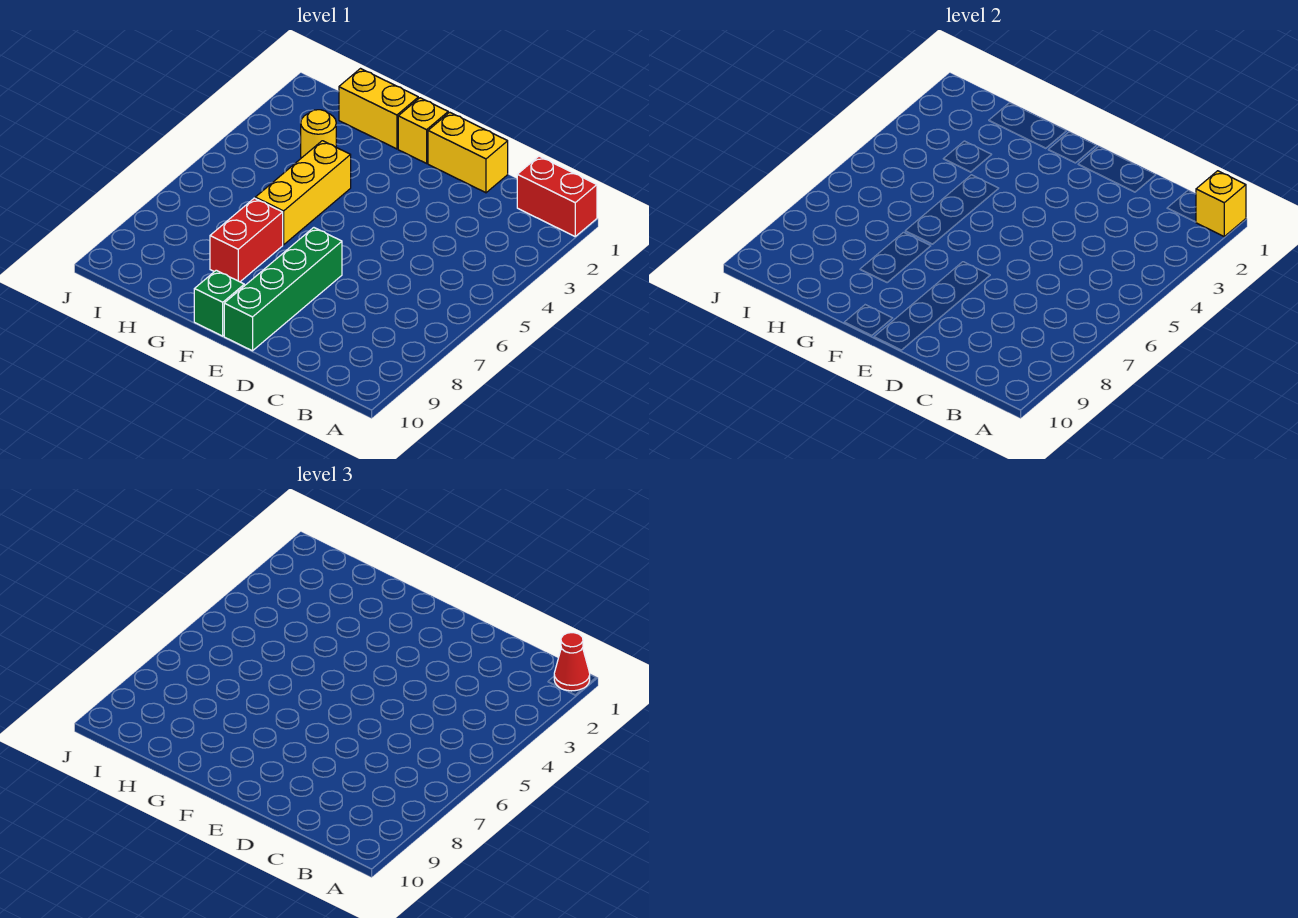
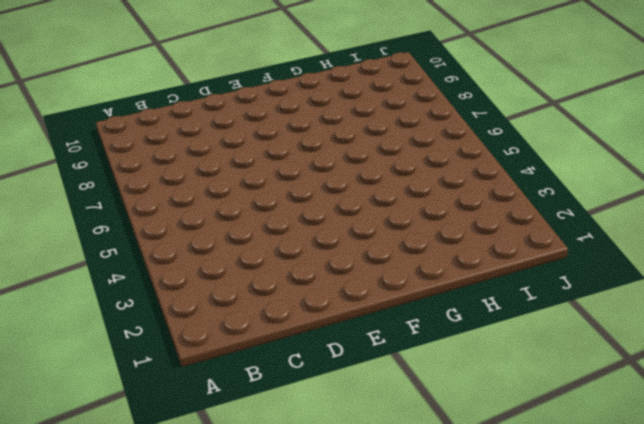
none -> red brick A1:B1 level 1
none -> yellow brick D1:E1 level 1

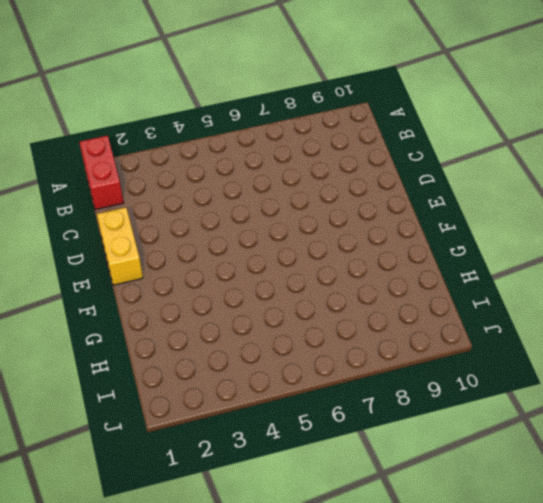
none -> green brick E7:E10 level 1
none -> yellow brick F1 level 1

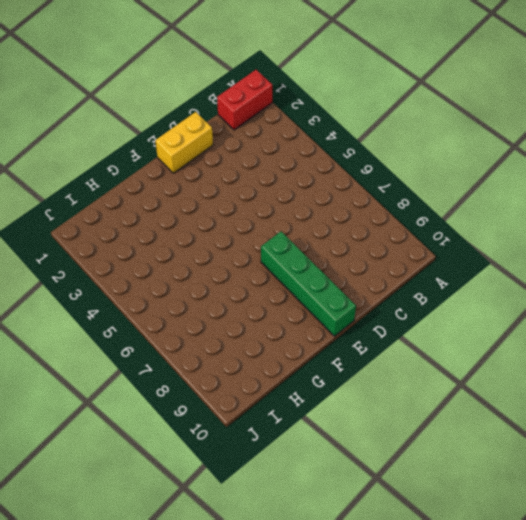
none -> yellow brick F1 level 1
none -> green brick F10 level 1

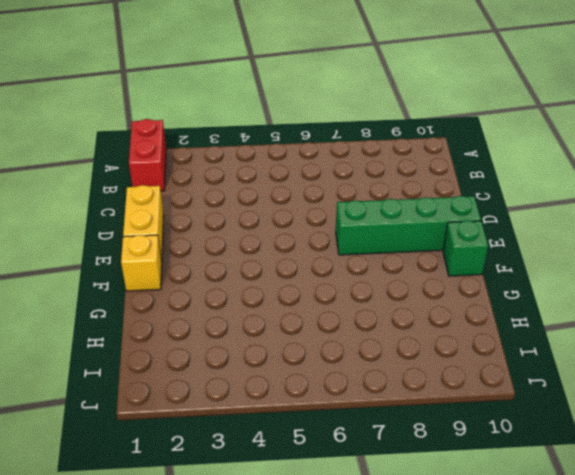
none -> yellow brick G1:H1 level 1
none -> yellow brick G4:G6 level 1

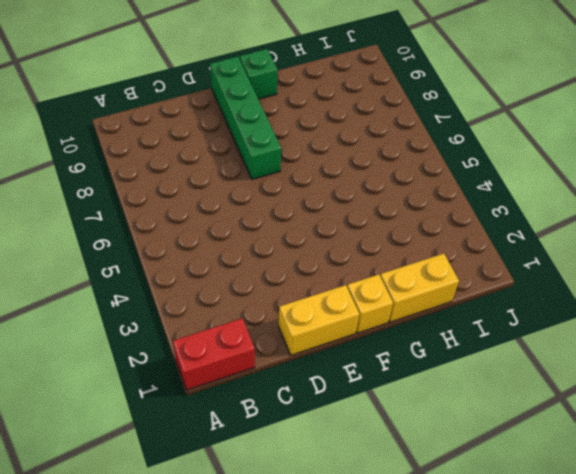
none -> yellow brick G4:G6 level 1
none -> red brick G7:G8 level 1

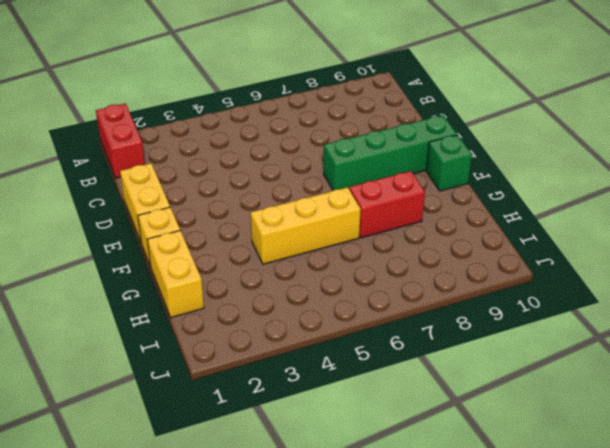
none -> yellow round brick H3 level 1
none -> yellow brick A1 level 2

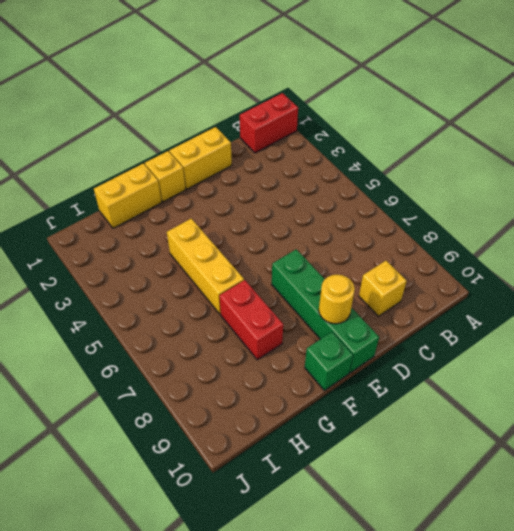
yellow brick C9 level 1 -> yellow brick A1 level 2
yellow round brick E9 level 2 -> yellow round brick H3 level 1
none -> red cone A1 level 3

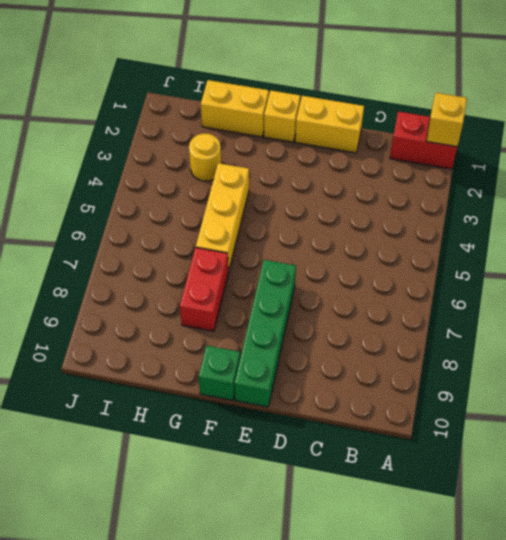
none -> red cone A1 level 3

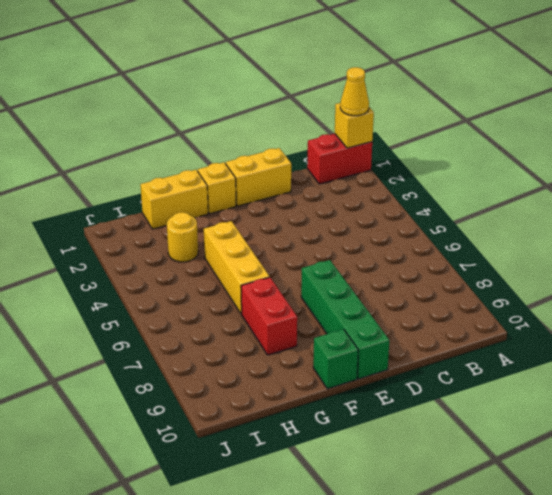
yellow cone A1 level 3 -> red cone A1 level 3

